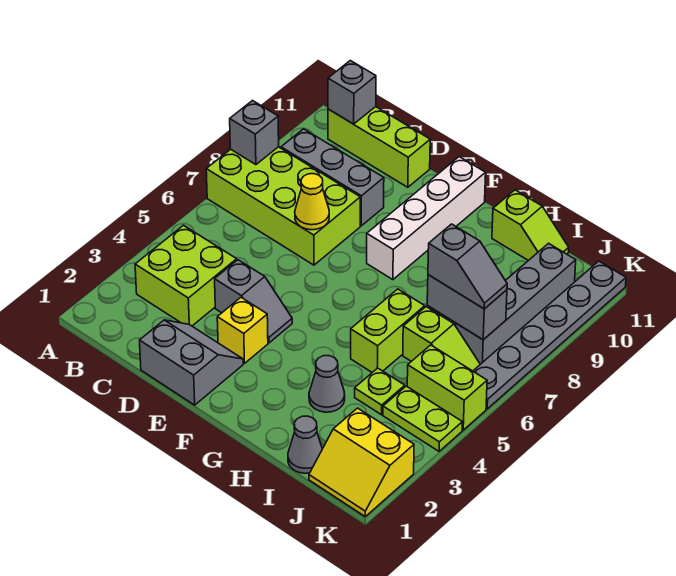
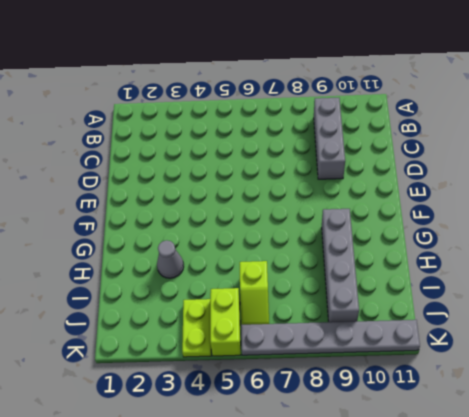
grey brick G9:J9 level 1 -> grey brick J7:J10 level 1
none -> lime brick A7:D8 level 1
none -> lime brick B3:C4 level 1
none -> lime brick B11:D11 level 1

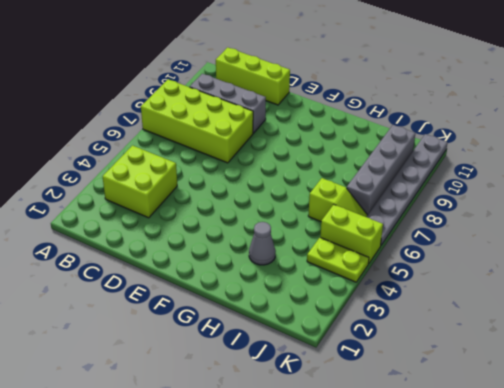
none -> grey slope D1:E2 level 1 top 1
none -> grey slope D4:E4 level 1 top D
none -> yellow brick E3 level 1

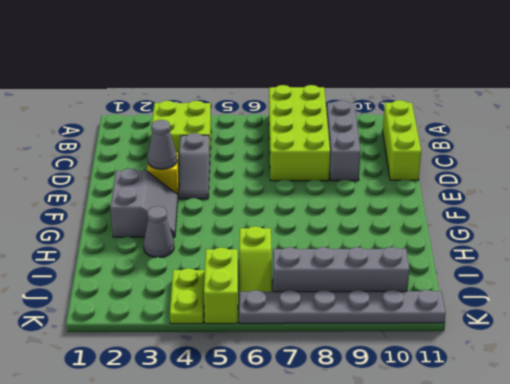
grey cone E3 level 2 -> grey cone I1 level 1
grey slope F2:G3 level 1 top 2 -> grey slope D1:E2 level 1 top 1
none -> white brick F8:F11 level 1
none -> lime brick H5:H6 level 1
none -> lime slope H11:I11 level 1 top H

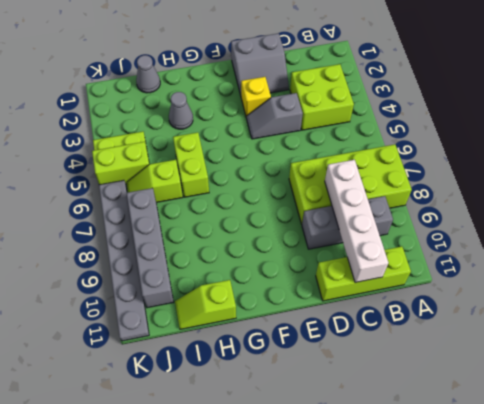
white brick C8:C11 level 2 -> white brick F8:F11 level 1
none -> lime plate I4 level 1
none -> yellow slope J1:K2 level 1 top 2
none -> grey brick A8 level 2

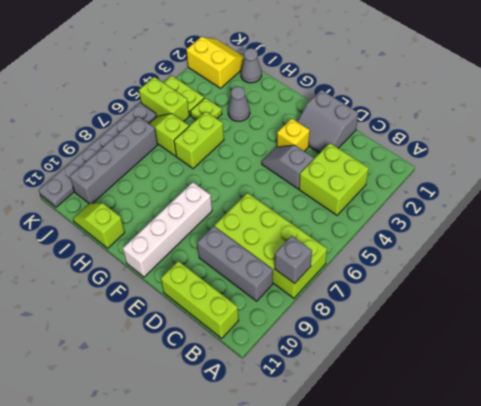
none -> grey brick B11 level 2
none -> yellow cone D7 level 2
none -> grey brick I7:J7 level 2

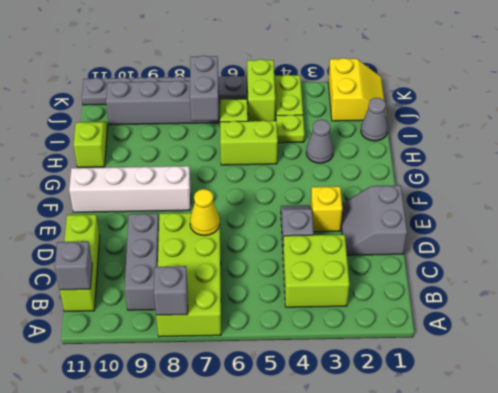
none -> grey slope I7:J7 level 3 top I

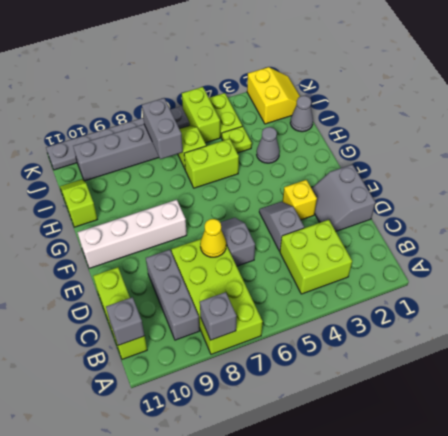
grey slope D6:E6 level 1 top D -> grey slope I7:J7 level 3 top I

